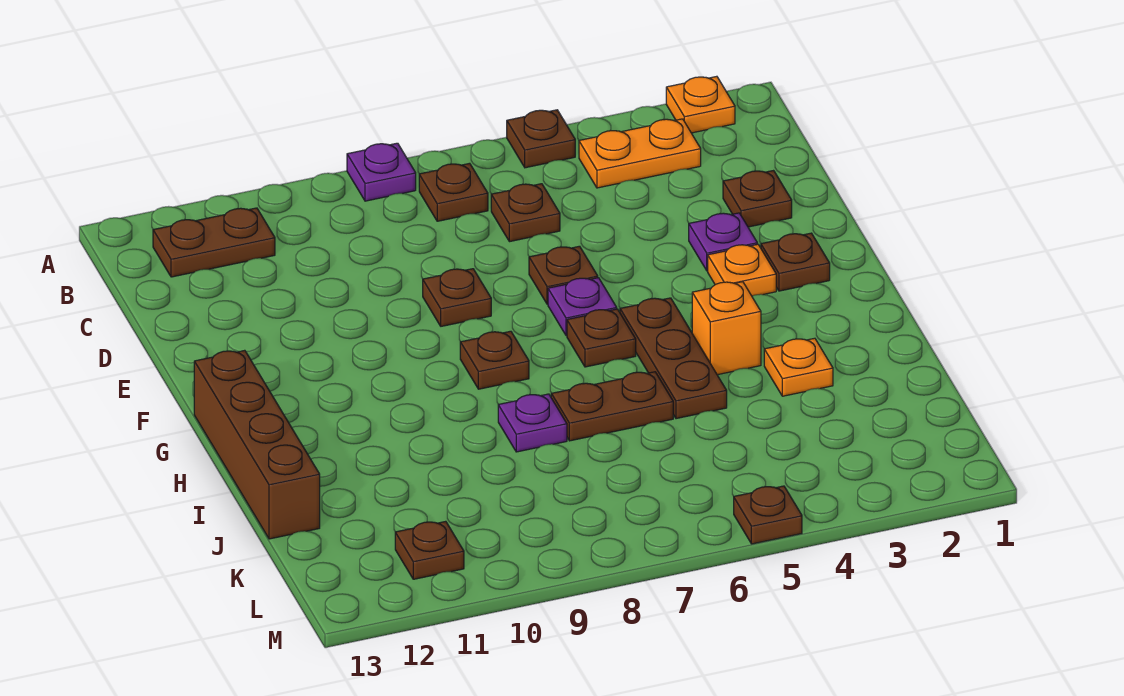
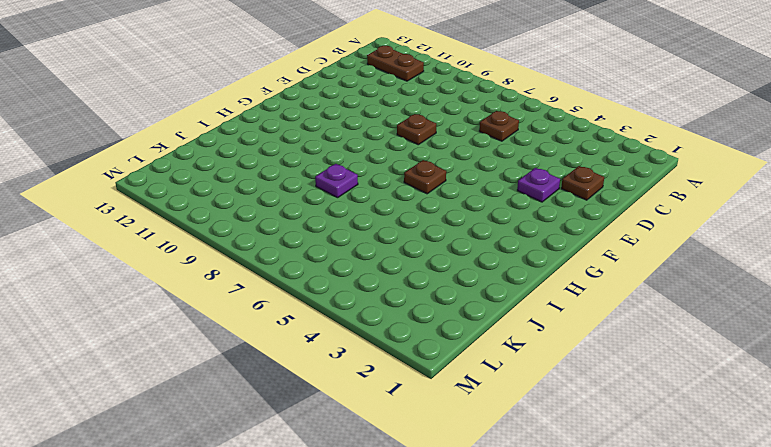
none -> orange plate A2 level 1
none -> brown plate A5 level 1
none -> purple plate A8 level 1

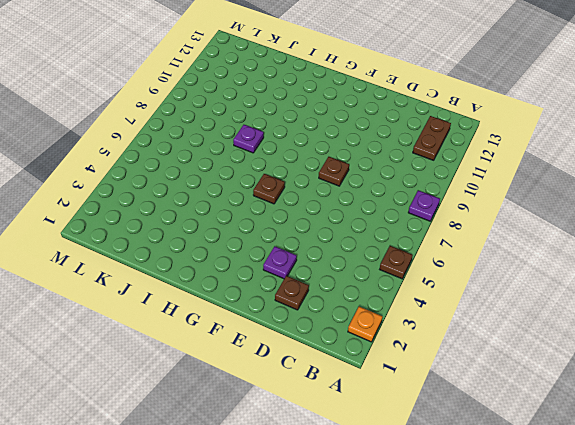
none -> orange plate B3:B4 level 1
none -> brown plate B7 level 1
none -> brown plate C6 level 1

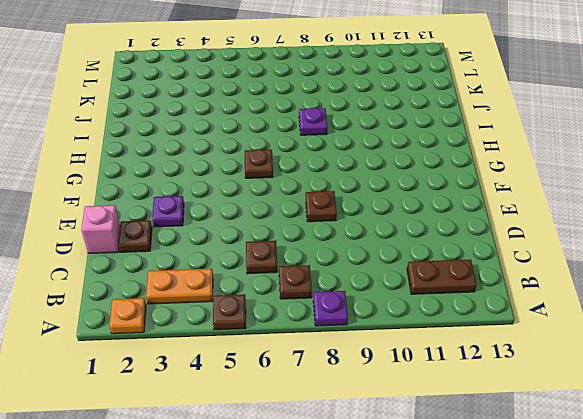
pink brick D1 level 1 -> none
none -> brown plate E6 level 1
none -> brown plate F2 level 1
none -> orange plate F3 level 1

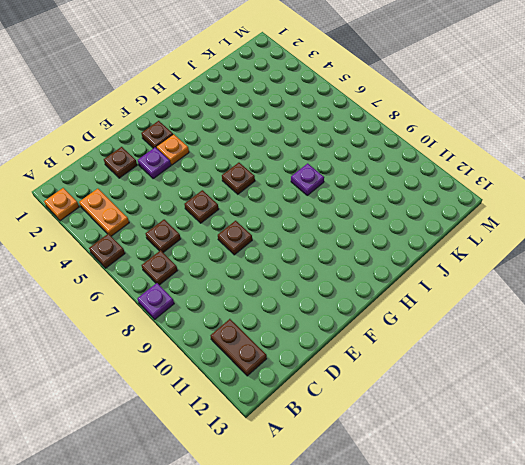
none -> purple plate F6 level 1
none -> brown plate G5:I5 level 1
none -> brown plate G8 level 1

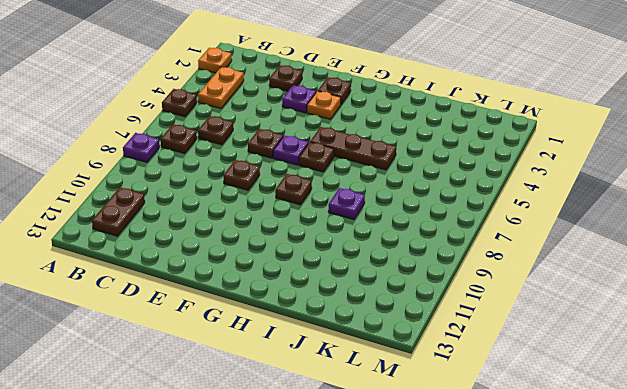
none -> brown brick G13:J13 level 1
none -> orange brick H4 level 1
none -> orange plate I3 level 1

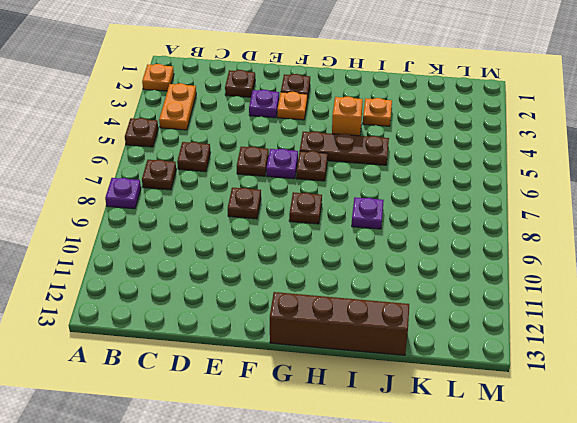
none -> brown plate B11:B12 level 1
none -> brown plate I6:I7 level 1
none -> brown plate L11 level 1

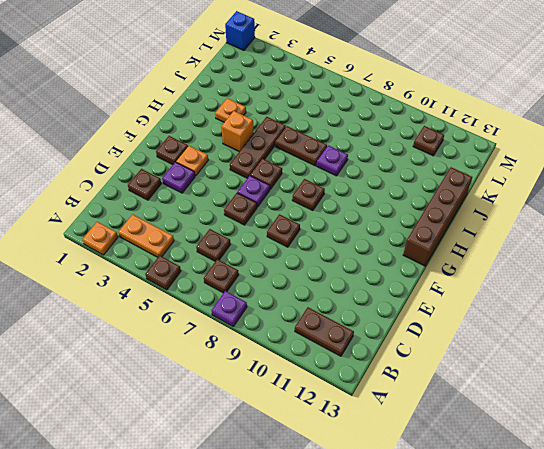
blue brick M1 level 1 -> none
none -> brown plate M5 level 1

